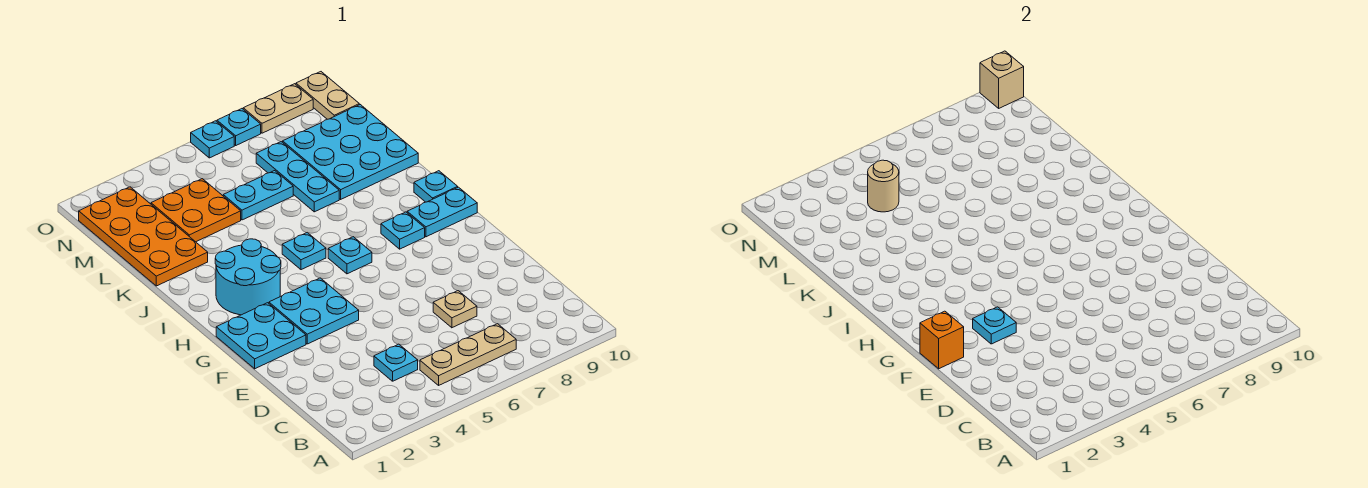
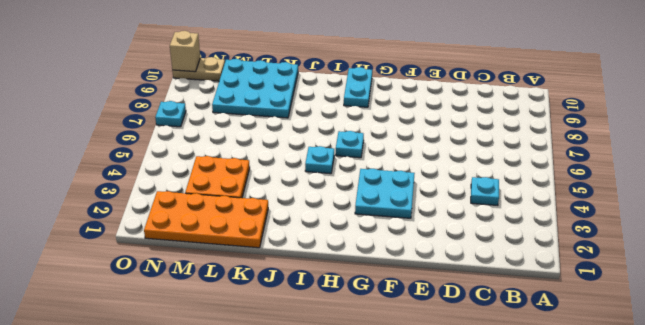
none -> tan plate B5:B7 level 1
none -> tan plate D7 level 1
none -> cyan plate F1:G2 level 1

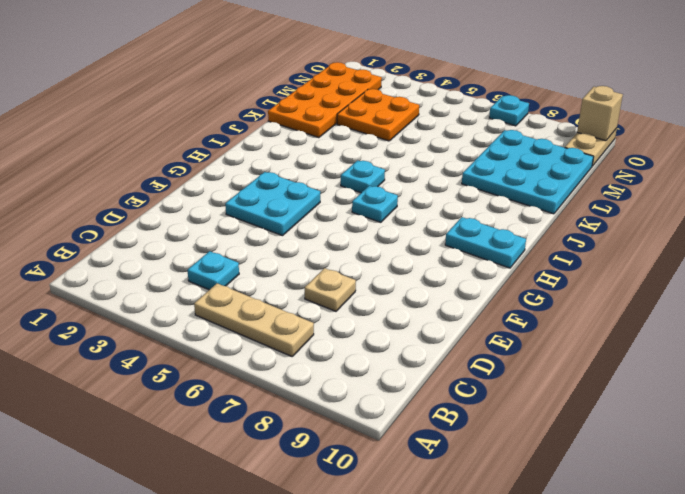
none -> cyan plate F1:G2 level 1
none -> cyan round brick H2:I3 level 1
none -> cyan plate H8 level 1

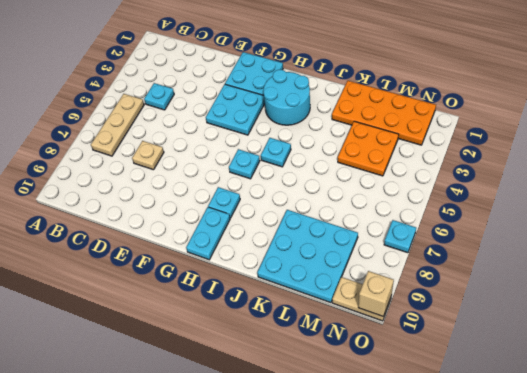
none -> cyan plate I10 level 1
none -> cyan plate K7:M7 level 1
none -> cyan plate L5:L6 level 1

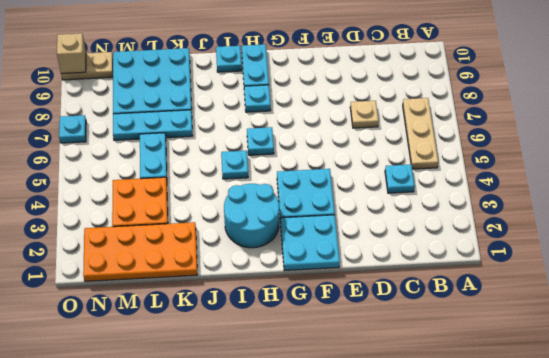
none -> cyan plate O6 level 1
none -> tan plate O8:O9 level 1
none -> orange brick F1 level 2

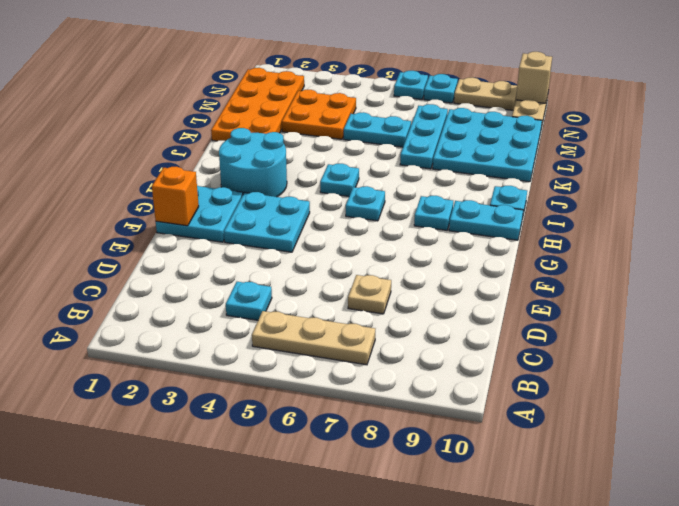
none -> cyan plate F3 level 2
none -> tan round brick M4 level 2

